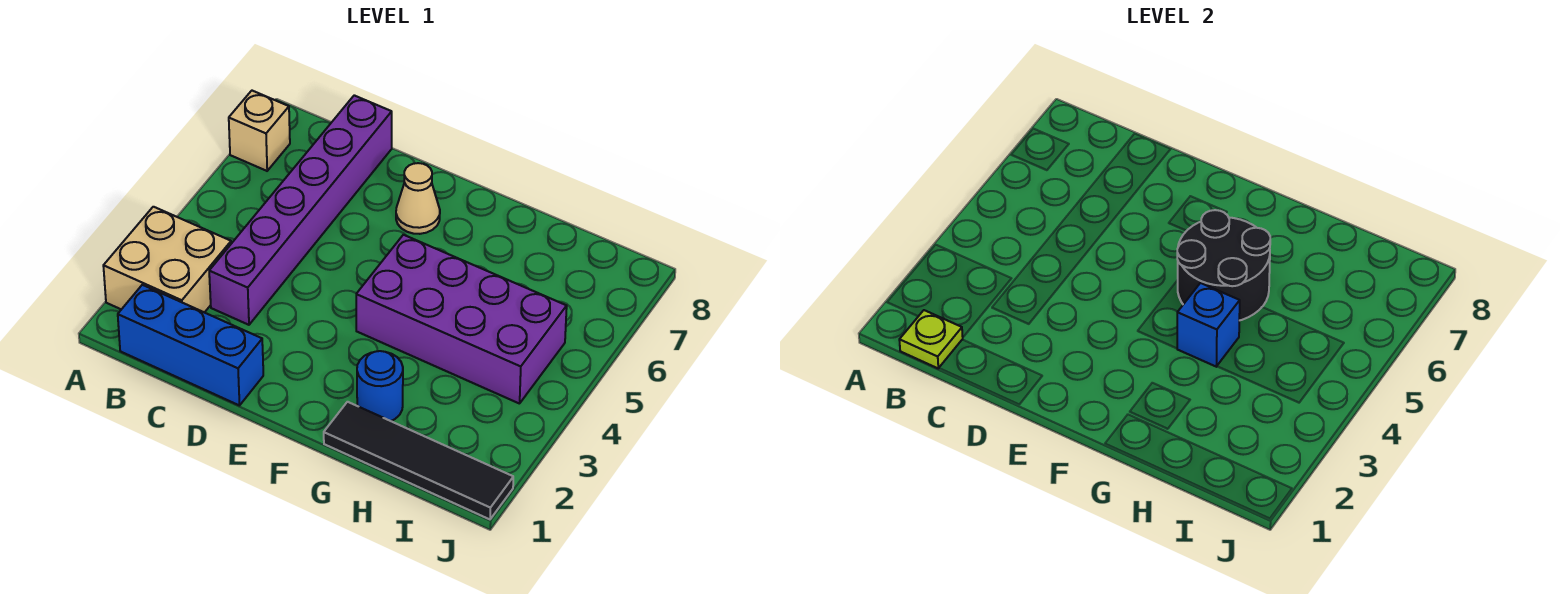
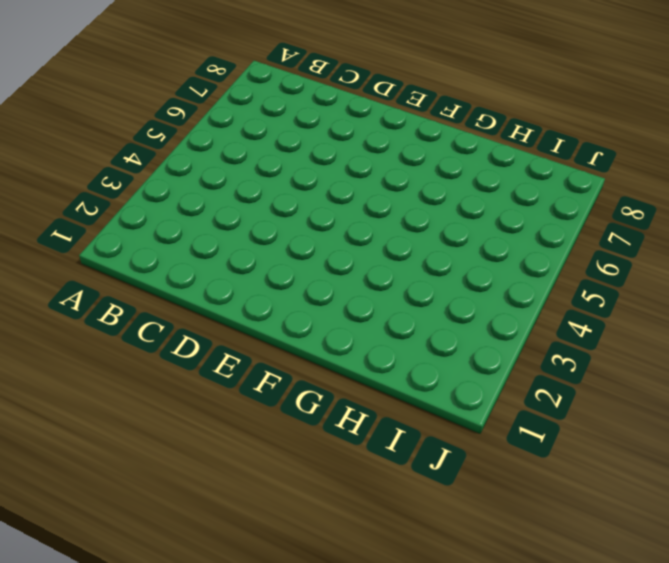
none -> tan brick A2:B3 level 1
none -> tan brick A7 level 1

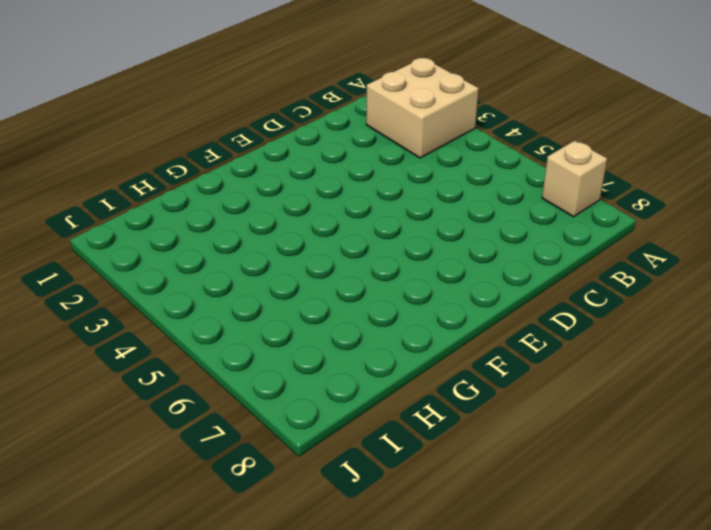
none -> blue brick B1:D1 level 1
none -> purple brick C3:C8 level 1

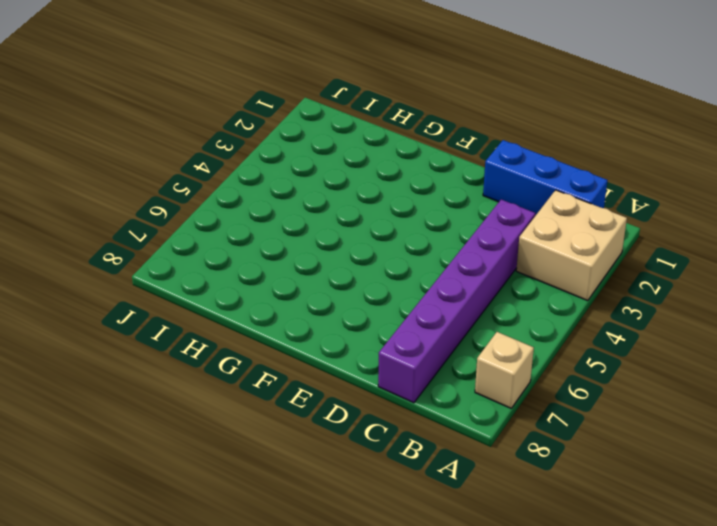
none -> tan cone E7 level 1
none -> purple brick F4:I5 level 1

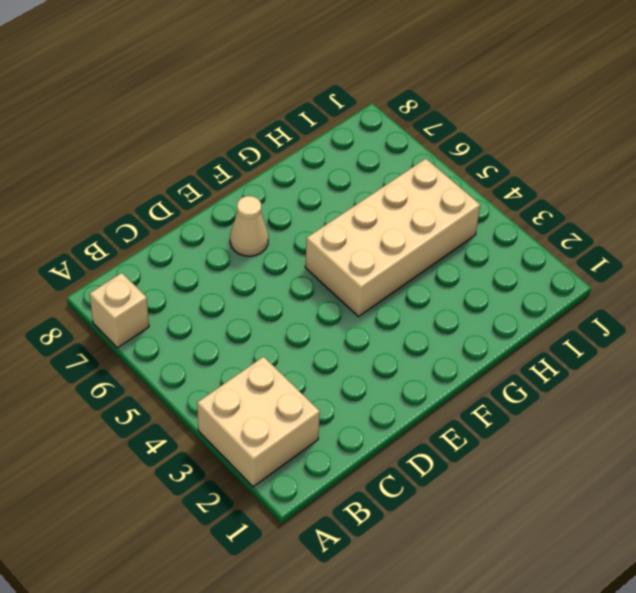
tan brick F4:I5 level 1 -> purple brick F4:I5 level 1
none -> blue brick B1:D1 level 1
none -> purple brick C3:C8 level 1

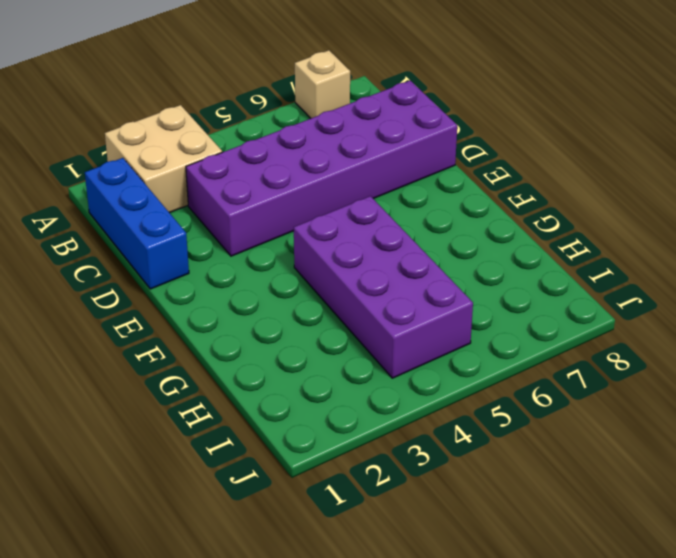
purple brick C3:D8 level 1 -> purple brick C3:C8 level 1
none -> tan cone E7 level 1
none -> black tile G1:J1 level 1

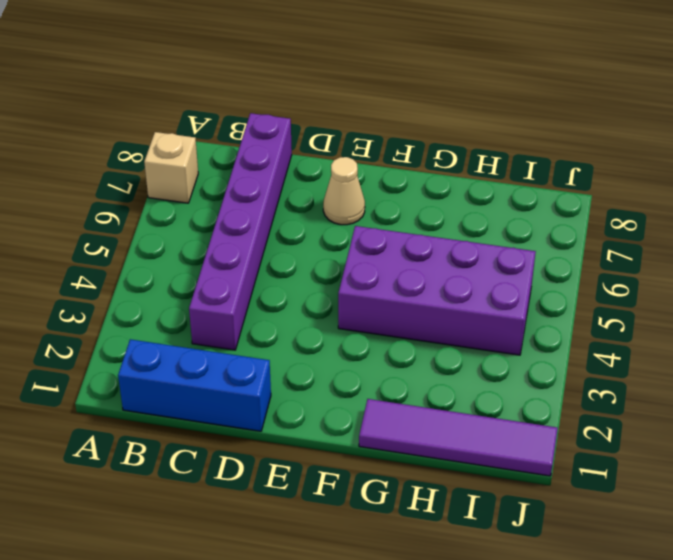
purple tile G1:J1 level 1 -> black tile G1:J1 level 1
none -> tan brick A2:B3 level 1
none -> blue round brick G2 level 1

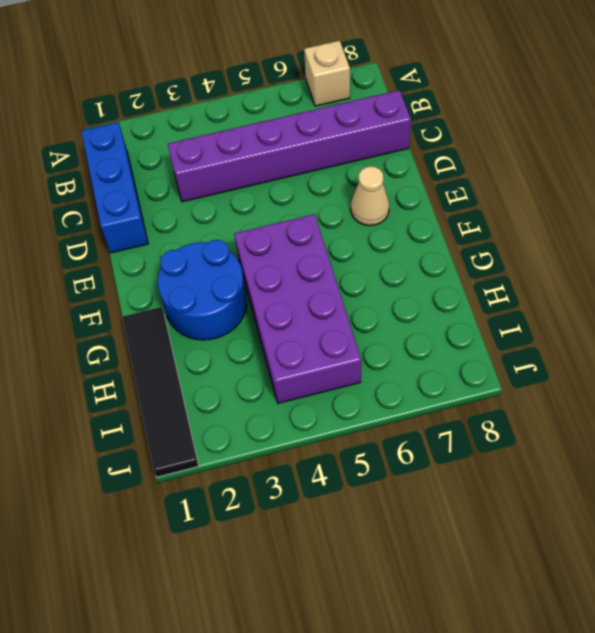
blue round brick F2:G3 level 1 -> blue round brick G2 level 1
none -> tan brick A2:B3 level 1
none -> lime plate B1 level 2

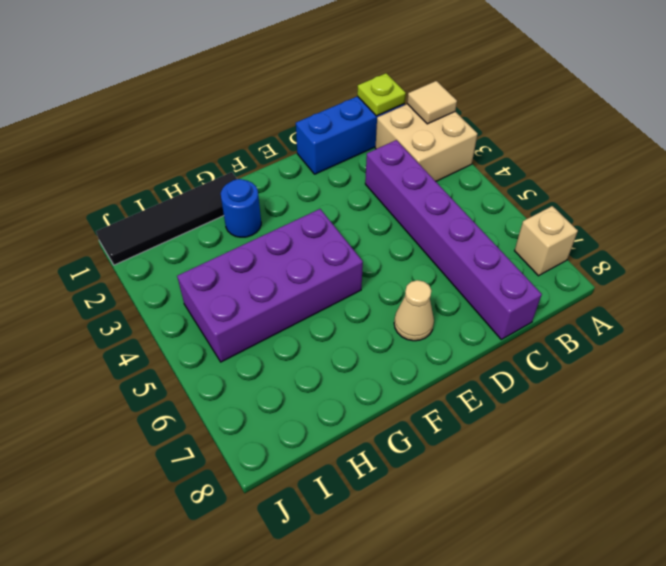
tan tile A2 level 2 -> none
none -> black round brick F5:G6 level 2
none -> blue brick G4 level 2

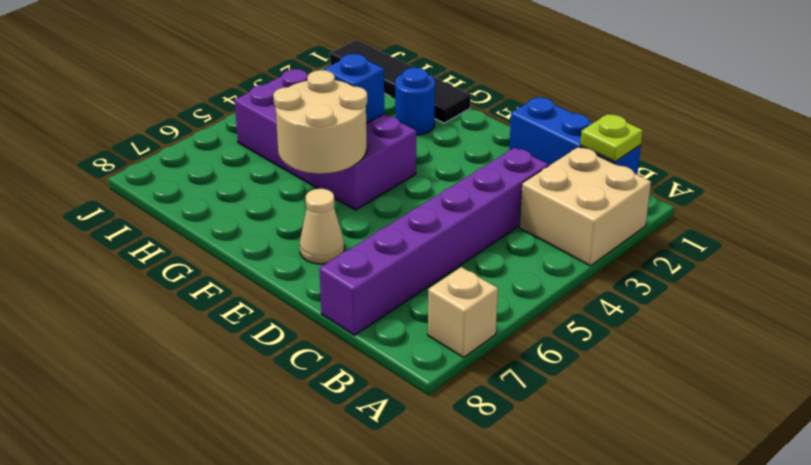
tan round brick F5:G6 level 2 -> black round brick F5:G6 level 2

